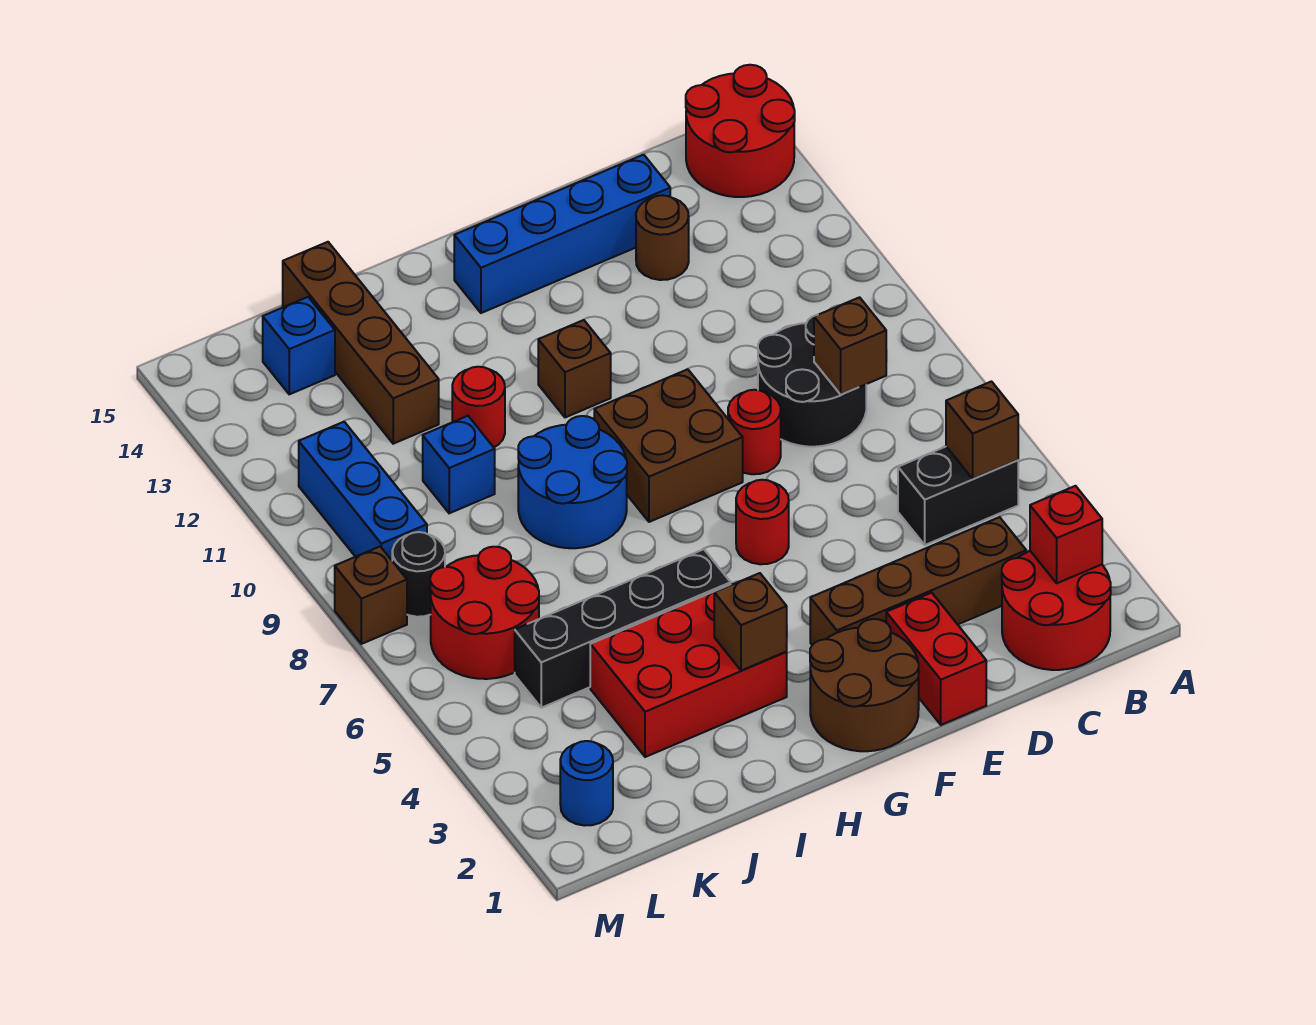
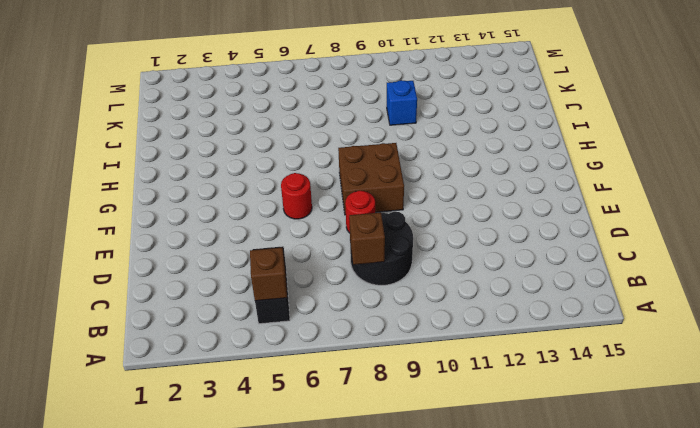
none -> red round brick A14:B15 level 1
none -> red round brick B1:C2 level 1
none -> brown brick C3:F3 level 1

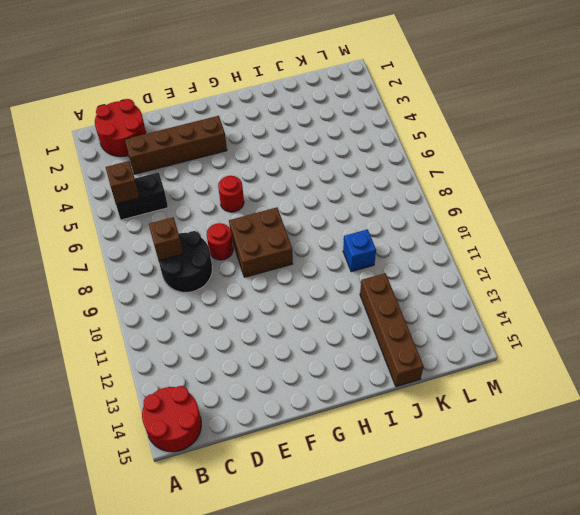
none -> brown round brick D13 level 1
none -> blue brick D14:G14 level 1
none -> red brick E1:E2 level 1

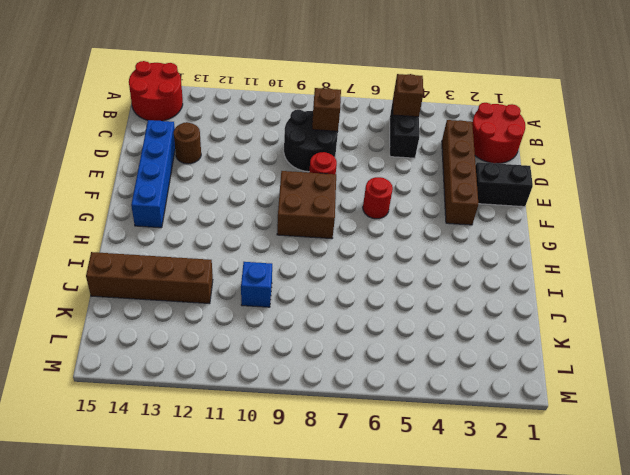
black brick E1:E2 level 1 -> red brick E1:E2 level 1
none -> brown round brick F1:G2 level 1
none -> brown brick G11 level 1
none -> red brick H3:J4 level 1

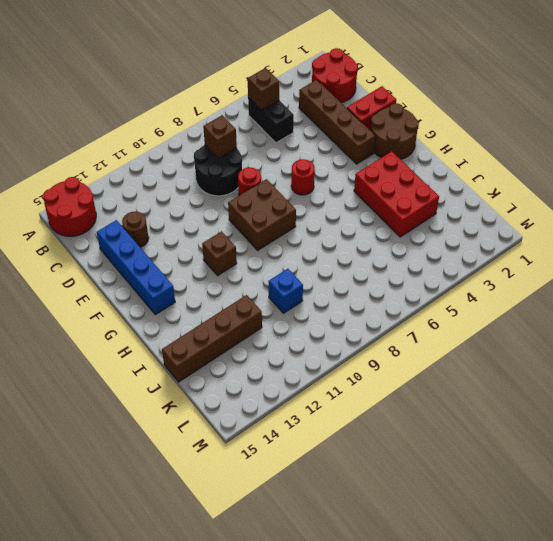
none -> black brick H5:K5 level 1
none -> blue round brick H8:I9 level 1
none -> red round brick I11 level 1

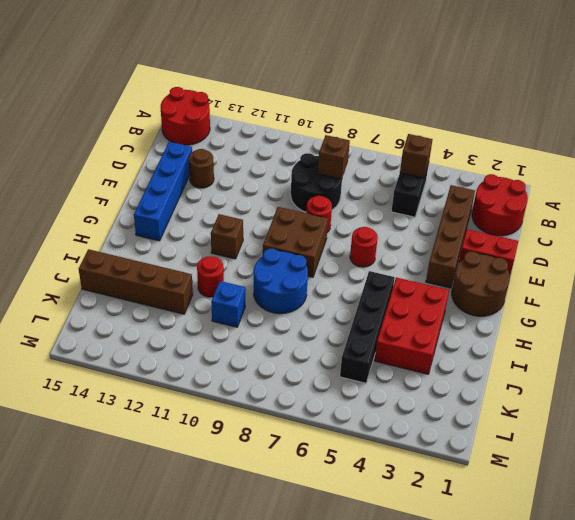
none -> red round brick K6:L7 level 1
none -> blue brick K14 level 1
none -> blue round brick L2 level 1

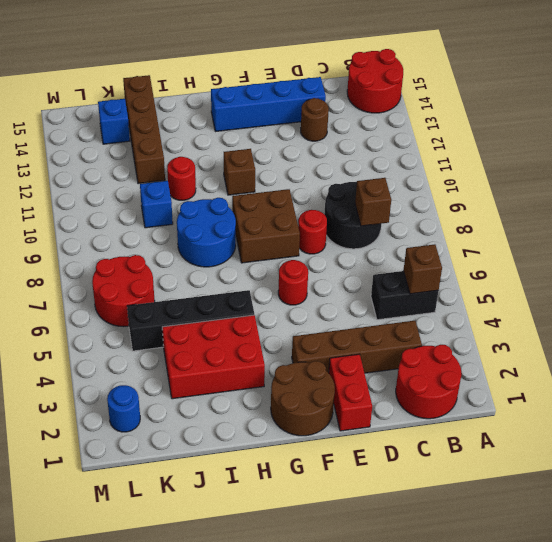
none -> black round brick L8 level 1
none -> blue brick L9:L11 level 1
none -> brown brick M8 level 1

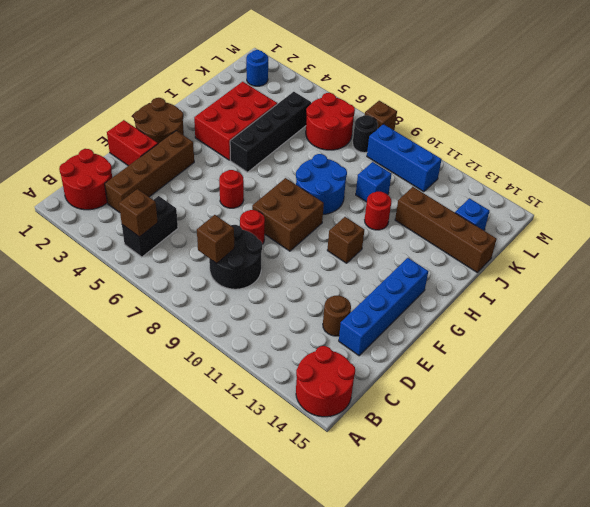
none -> red brick B2 level 2
none -> brown brick H3 level 2

